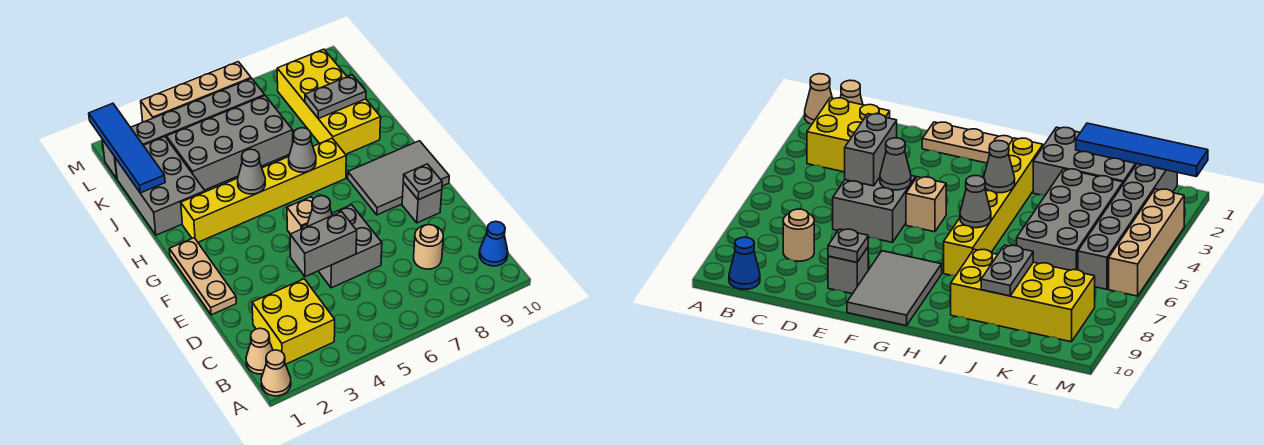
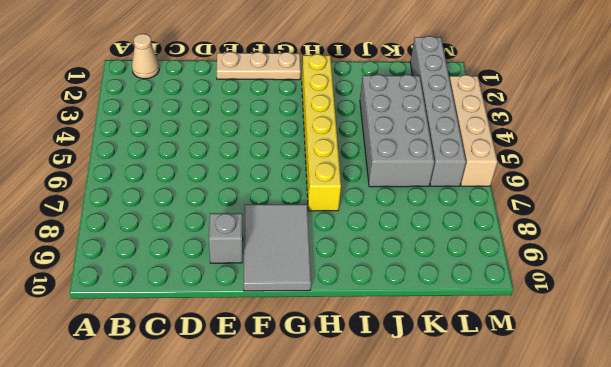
none -> tan cone A1 level 1
none -> yellow brick B2:C3 level 1
none -> blue cone B10 level 1

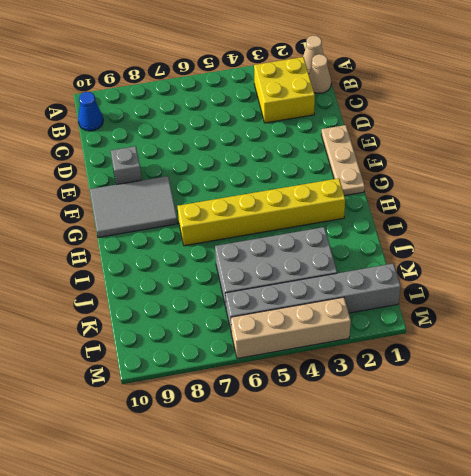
none -> tan round brick C8 level 1
none -> grey brick D5:E6 level 1
none -> tan brick F5 level 1

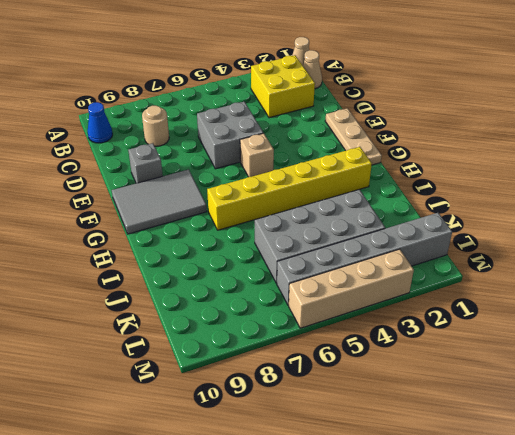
none -> grey brick I1:K2 level 1
none -> yellow brick I8:L9 level 1
none -> grey brick D4:D5 level 2

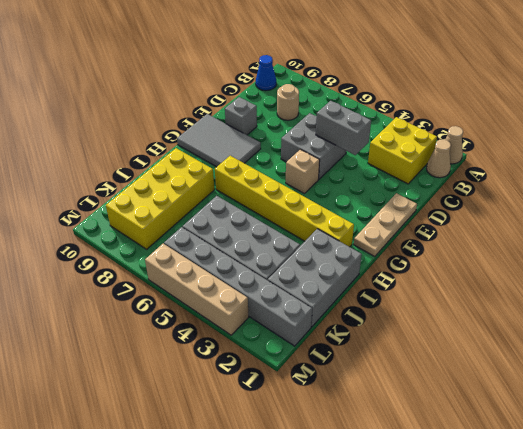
none -> grey cone E5 level 2
none -> grey plate E9 level 2
none -> grey cone H4 level 2

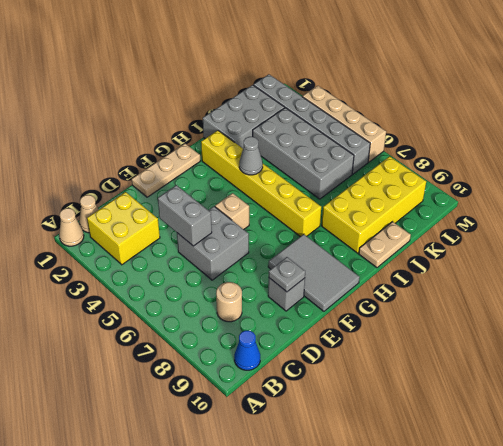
tan plate I10:J10 level 1 -> none
none -> grey cone E5 level 2
none -> grey cone H6 level 2
none -> blue tile J1:M1 level 2

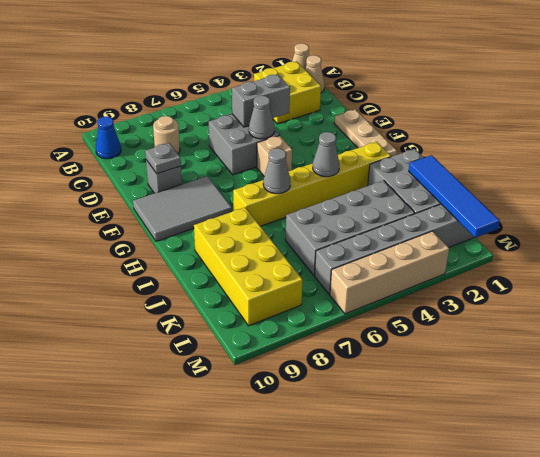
none -> grey plate J8:J9 level 2

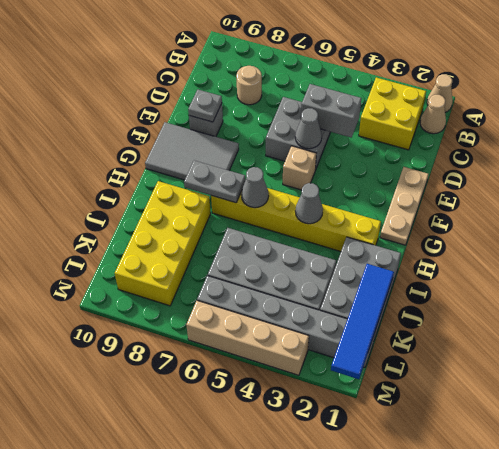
grey plate H7:H8 level 2 -> grey plate J8:J9 level 2
none -> blue cone B10 level 1

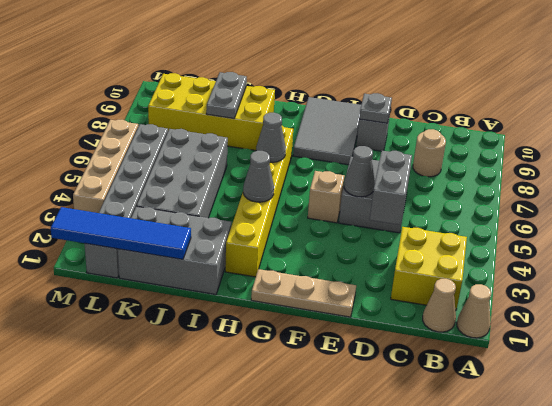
none -> blue cone B10 level 1

